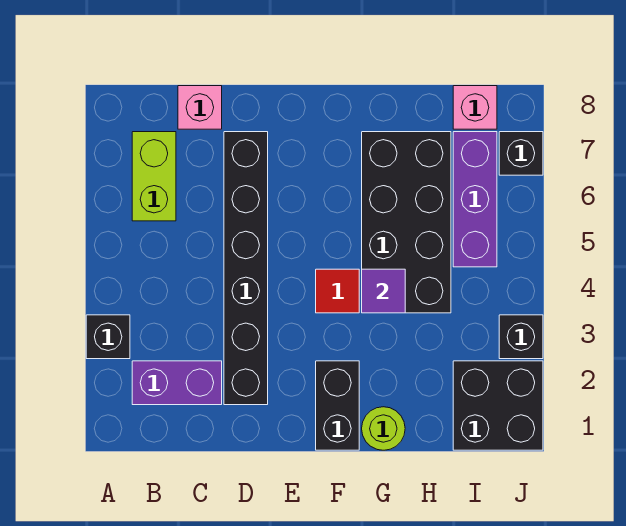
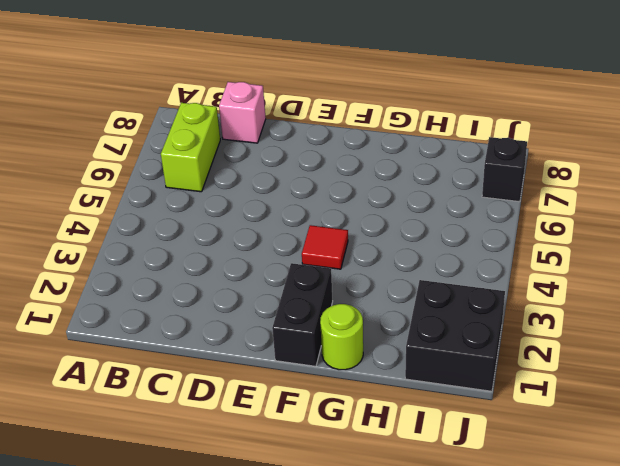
none -> black brick A3 level 1
none -> purple brick B2:C2 level 1
none -> black brick D2:D7 level 1

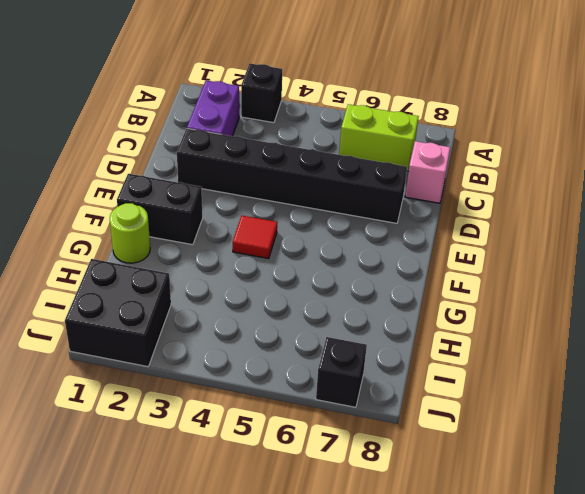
none -> black brick G4:H7 level 1
none -> purple brick I5:I7 level 1
none -> pink brick I8 level 1

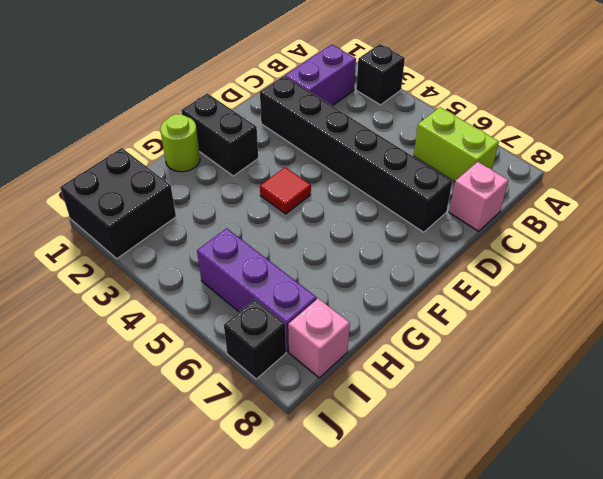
none -> black brick G4:H7 level 1
none -> black brick J3 level 1
none -> purple tile G4 level 2

